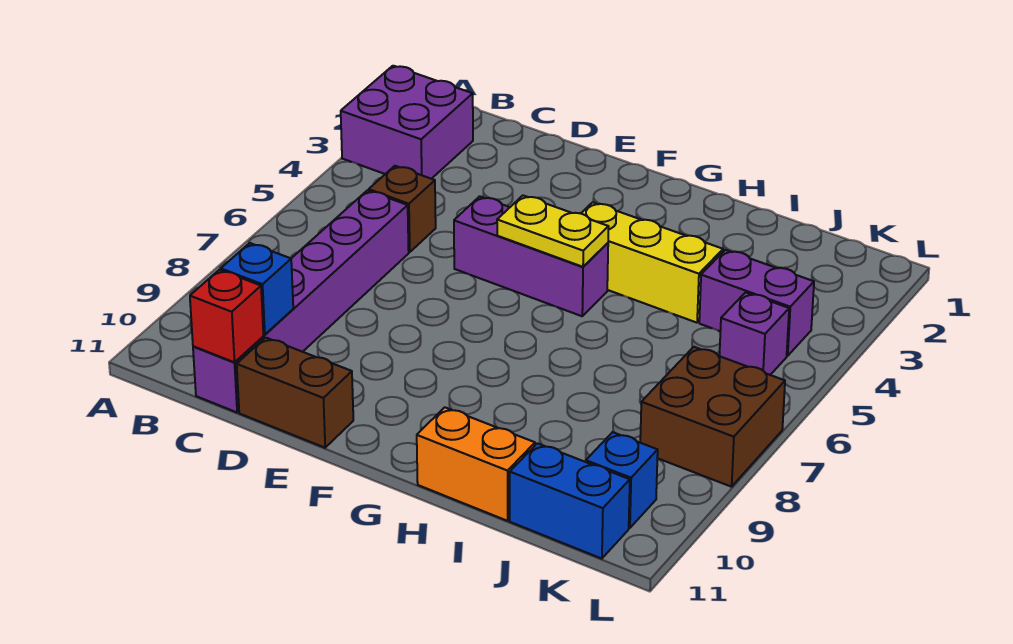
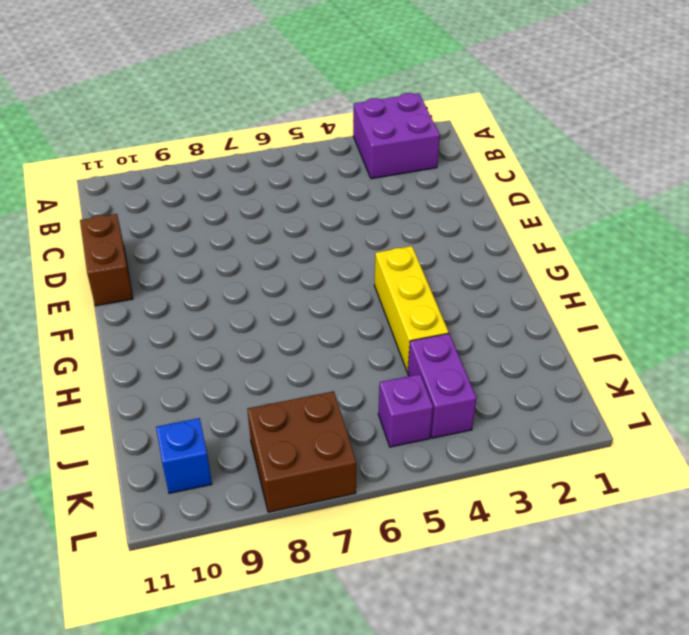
none -> brown brick C5 level 1
none -> purple brick C6:C11 level 1
none -> purple brick E5:G5 level 1

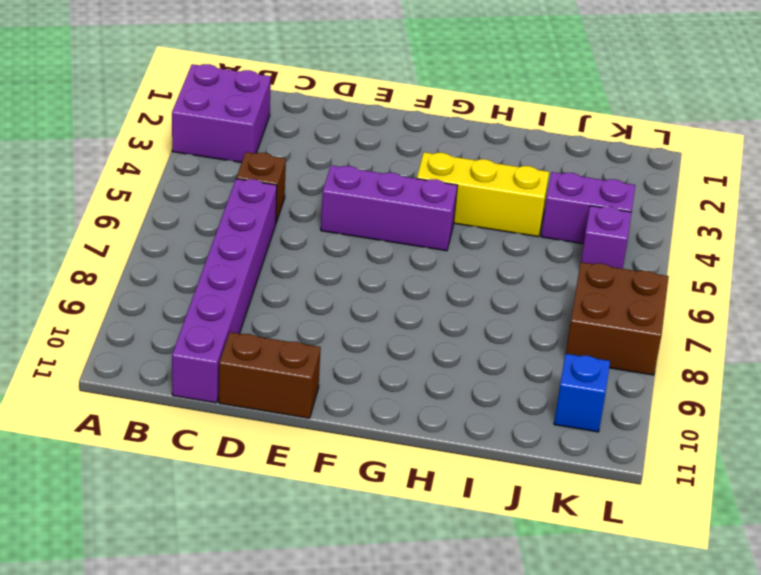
none -> orange brick H11:I11 level 1
none -> blue brick J11:K11 level 1
none -> blue brick C10 level 2

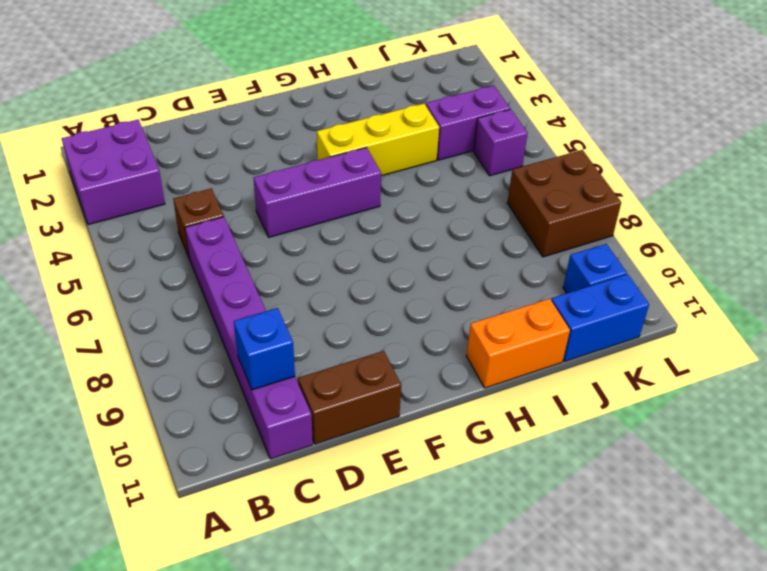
none -> red brick C11 level 2
none -> yellow plate F5:G5 level 2

